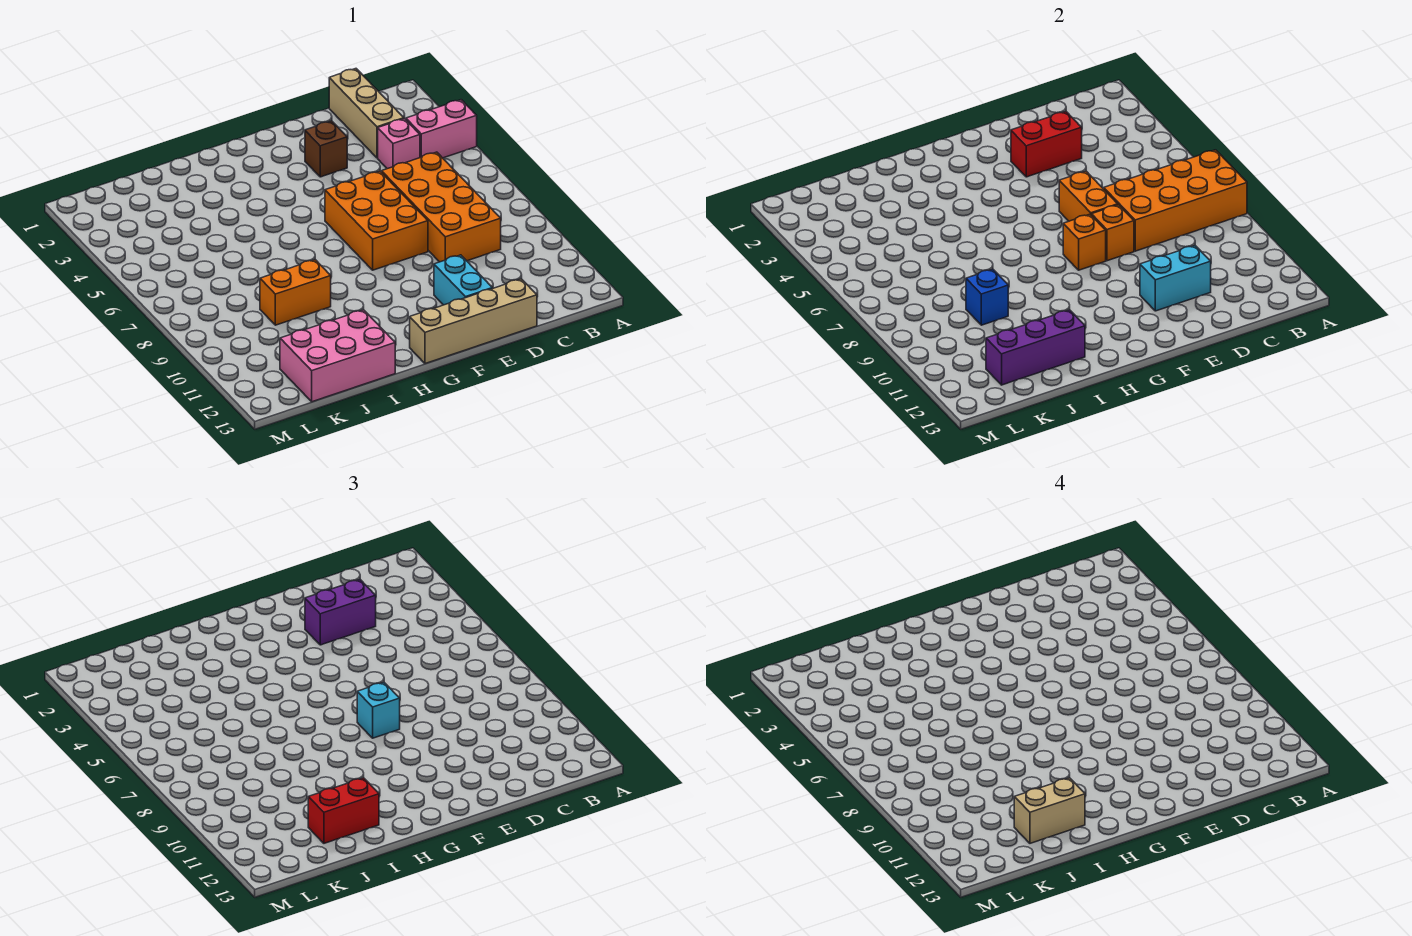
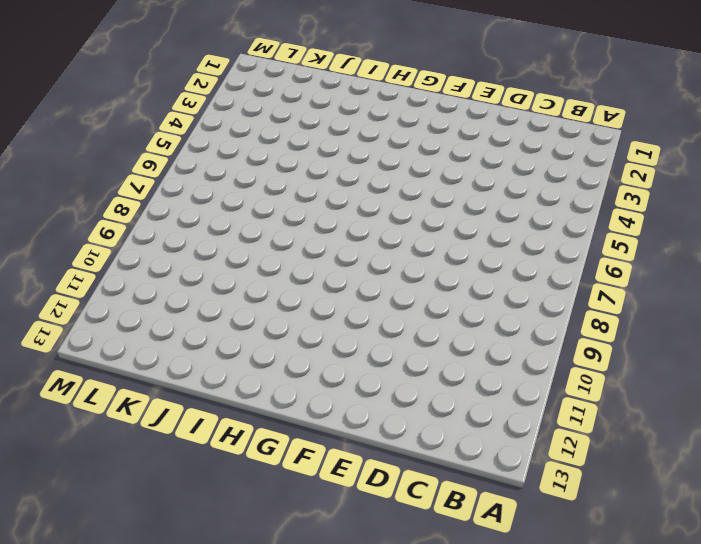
none -> pink brick A4:B4 level 1
none -> tan brick C1:C3 level 1
none -> pink brick C4 level 1

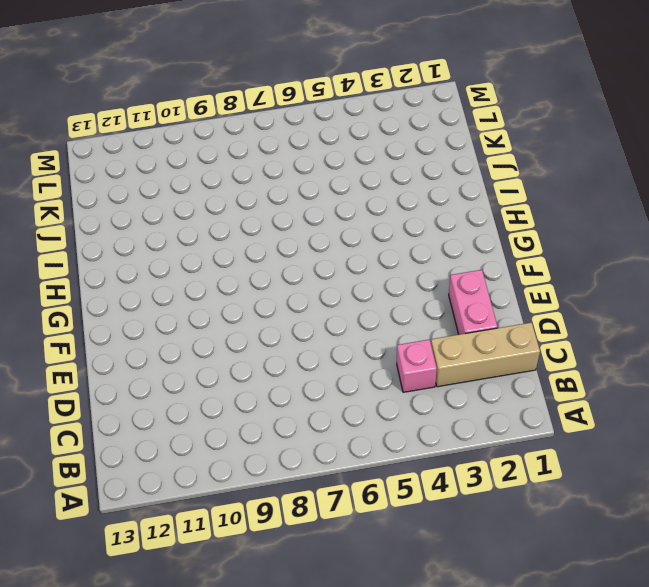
pink brick D2:E2 level 1 -> pink brick A4:B4 level 1
none -> orange brick C6:D9 level 1
none -> tan brick D13:G13 level 1
none -> brown brick E3 level 1

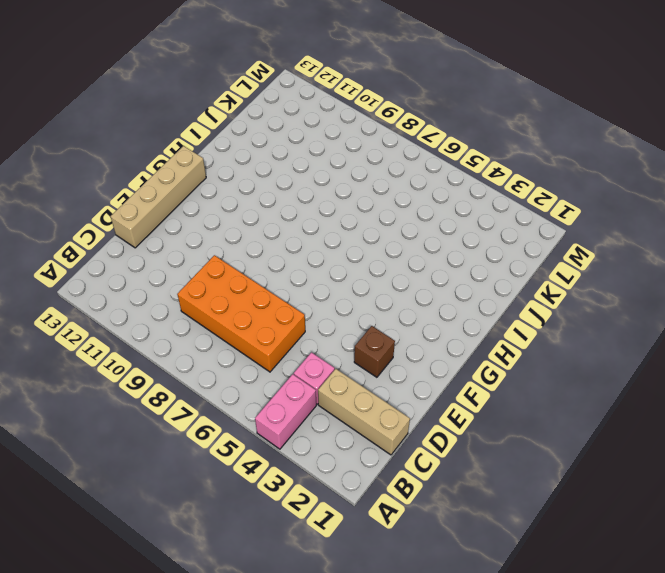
none -> orange brick E6:F8 level 1
none -> cyan brick E11:E12 level 1
none -> orange brick I9:J9 level 1

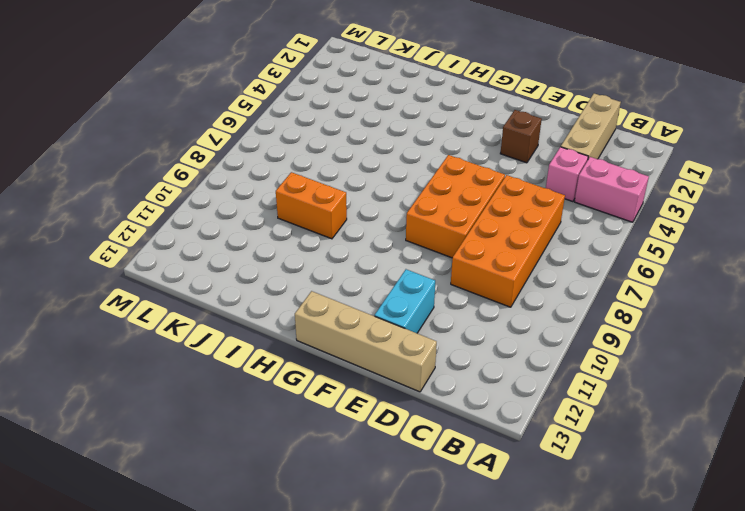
none -> pink brick I12:K13 level 1
none -> orange brick A7:D8 level 2
none -> red brick D3:E3 level 2

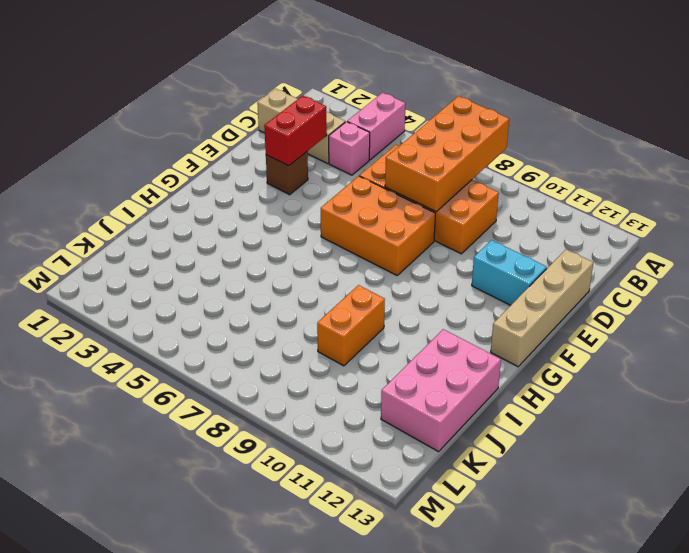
none -> cyan brick D11:E11 level 2
none -> orange brick E6:E7 level 2
none -> orange brick E8 level 2

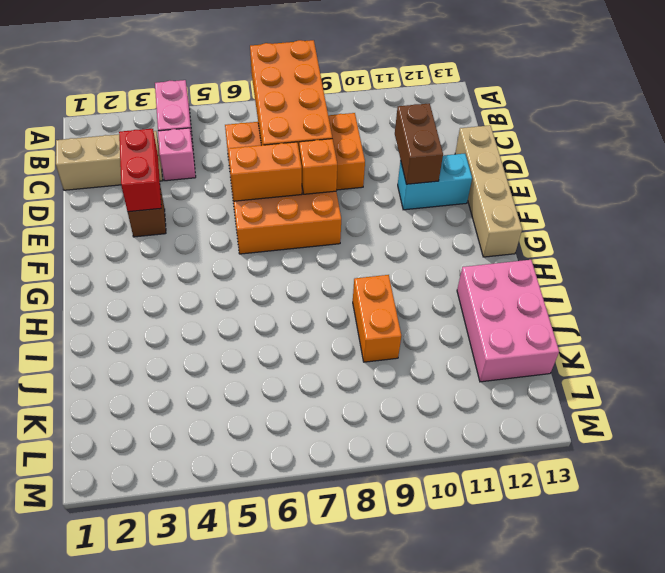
brown brick D11:E11 level 2 -> cyan brick D11:E11 level 2
none -> orange brick F8 level 2
none -> purple brick I12:K12 level 2
none -> blue brick J9 level 2

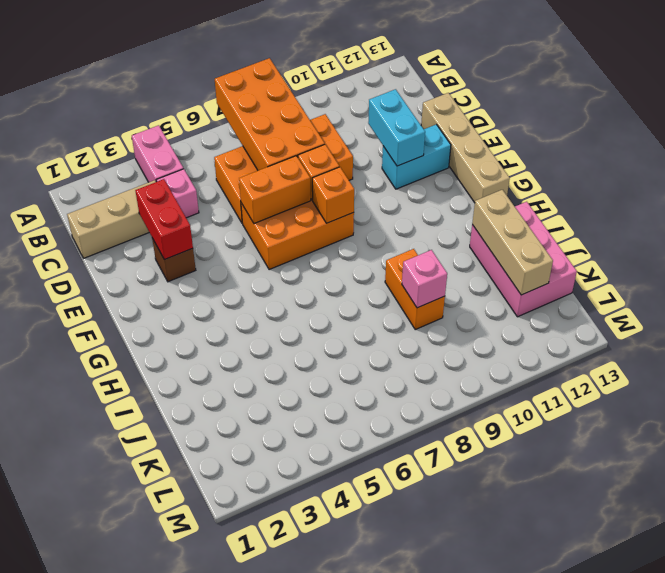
tan brick I12:K12 level 2 -> purple brick I12:K12 level 2
pink brick J9 level 2 -> blue brick J9 level 2
none -> purple brick D3:E3 level 3
none -> cyan brick F8 level 3
none -> red brick I12:J12 level 3

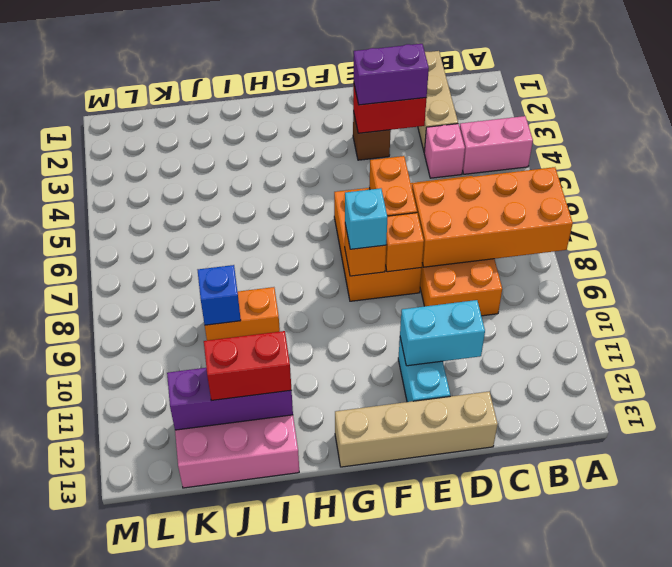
none -> tan brick I12:J12 level 4

